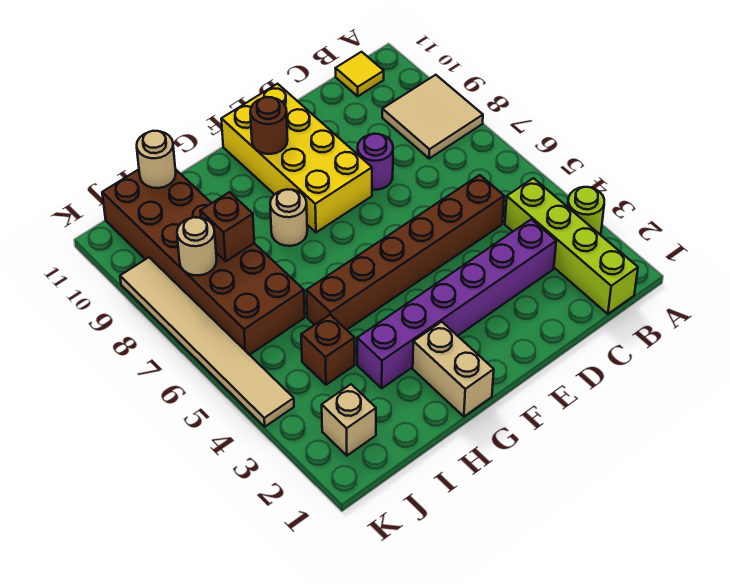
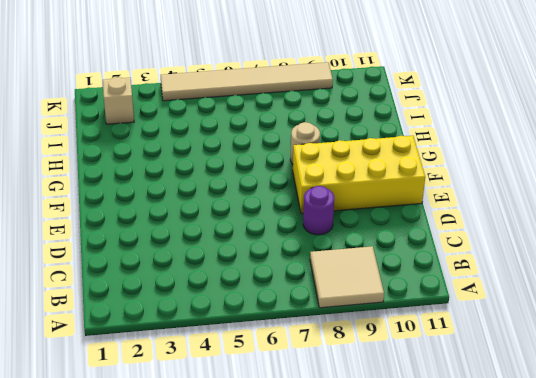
none -> lime round brick A3 level 1
none -> lime brick B1:B4 level 1
none -> yellow tile B11 level 1

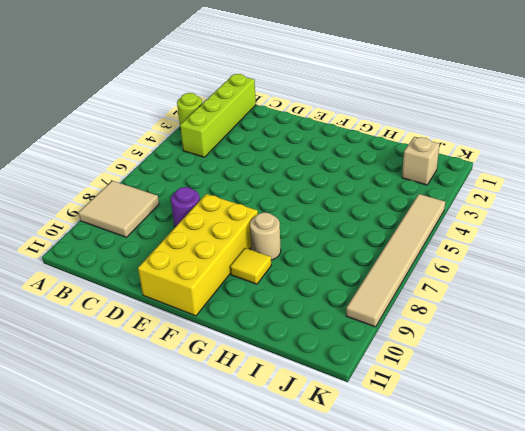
yellow tile G9 level 1 -> yellow tile B11 level 1
none -> purple brick C3:H3 level 1
none -> brown brick C5:H5 level 1
none -> tan brick G1:G2 level 1

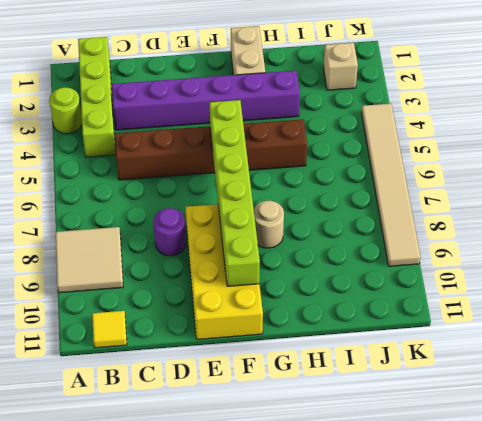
lime brick F5:F10 level 2 -> brown round brick F10 level 2
none -> brown brick I4 level 1
none -> brown brick I6:J11 level 1
none -> brown brick I8 level 2

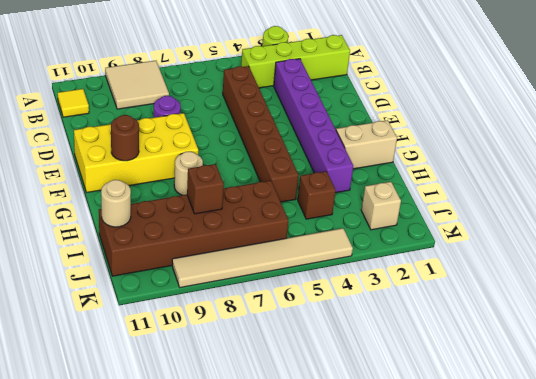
none -> tan round brick J8 level 2

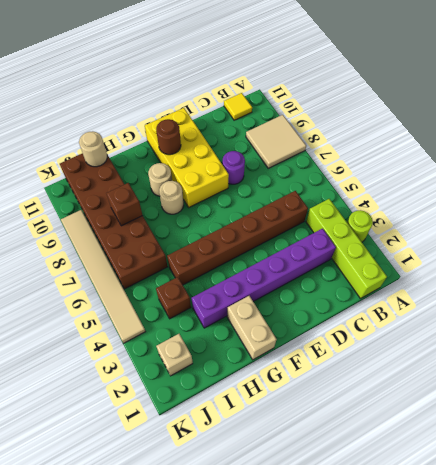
tan round brick G9 level 1 -> tan round brick J8 level 2

